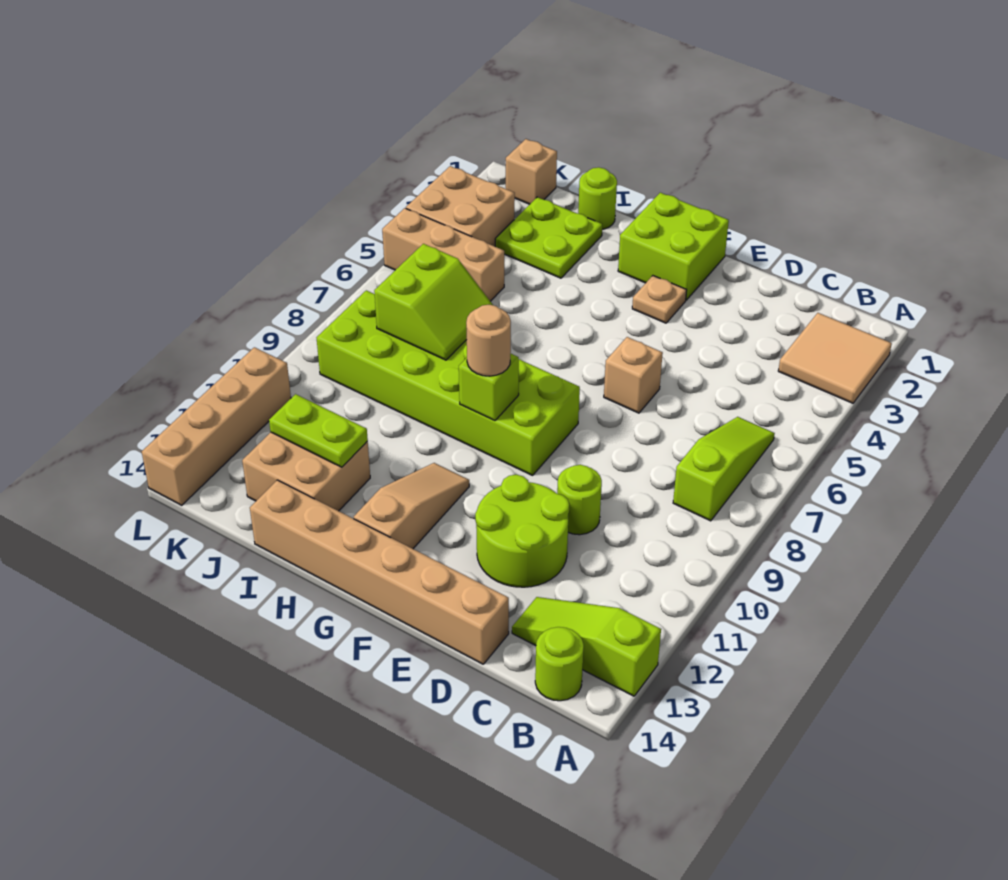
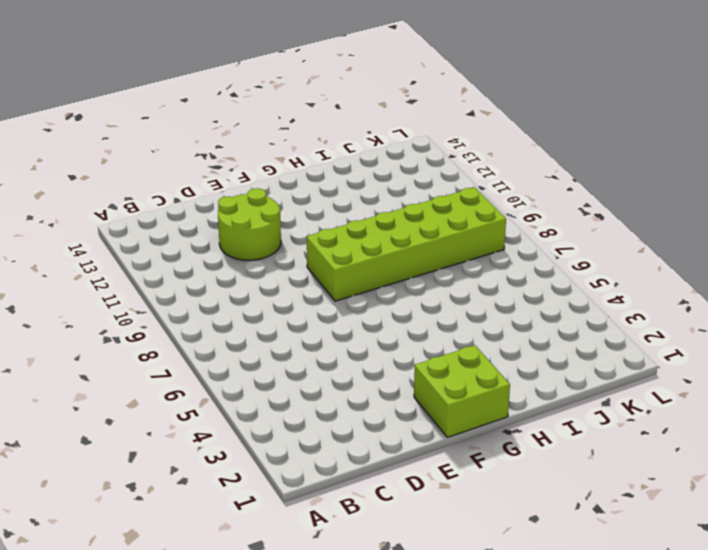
none -> tan tile A2:B3 level 1
none -> lime slope A13:C13 level 1 top A
none -> lime slope B6:B8 level 1 top 8

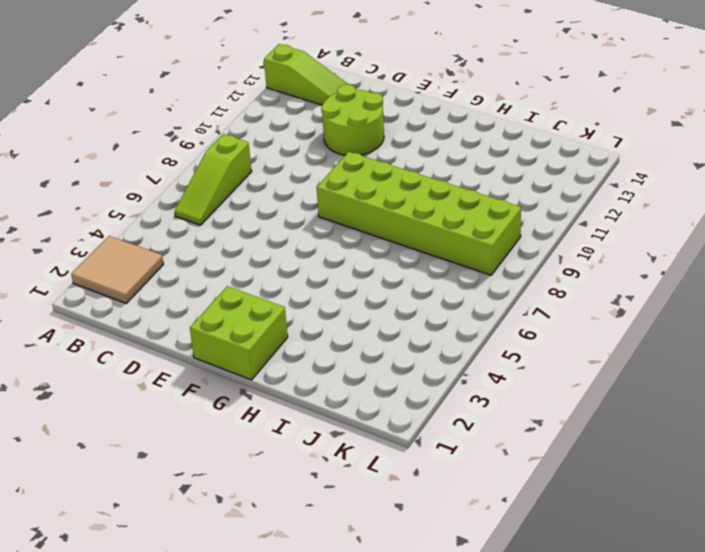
none -> lime round brick B14 level 1
none -> lime round brick D10 level 1
none -> tan brick D14:I14 level 1

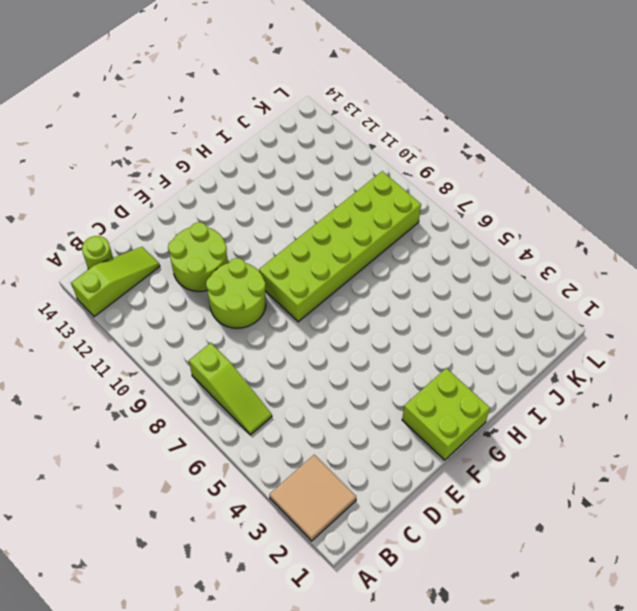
lime round brick D9:E10 level 1 -> lime round brick D10 level 1
none -> tan brick D14:I14 level 1
none -> tan brick E6 level 1
none -> tan plate F3 level 1

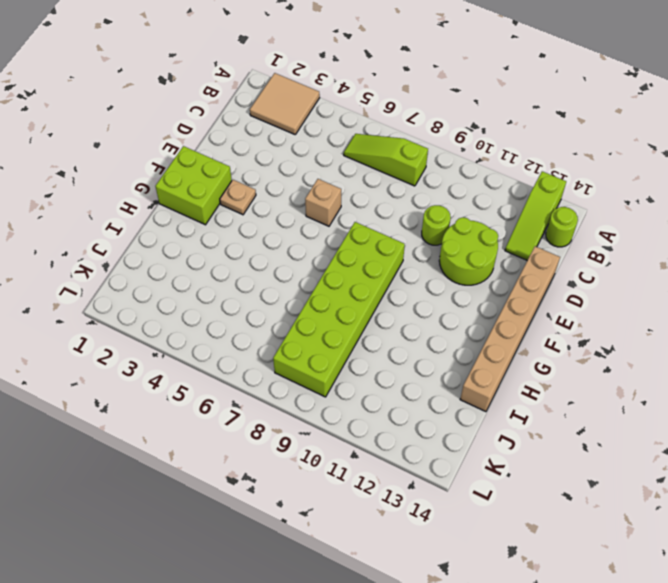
none -> tan slope G11:G13 level 1 top 13
none -> lime round brick I1 level 1
none -> lime plate I2:J3 level 1

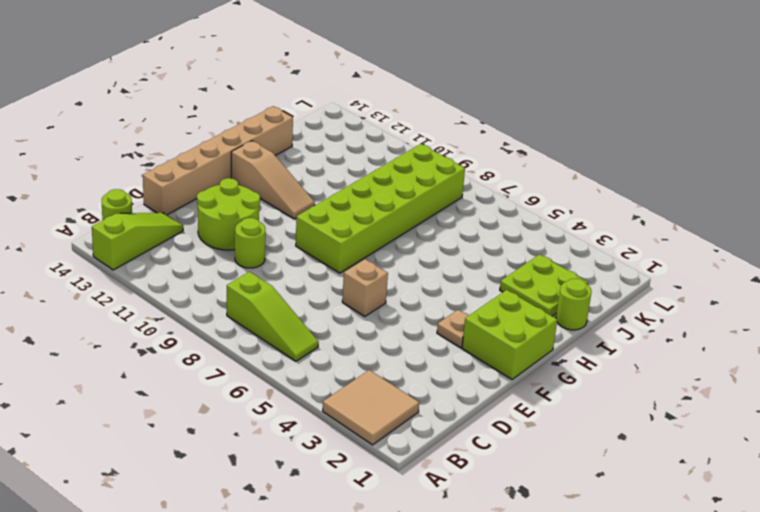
none -> tan brick I12:J13 level 1
none -> tan brick J5:L5 level 1
none -> tan brick K1 level 1

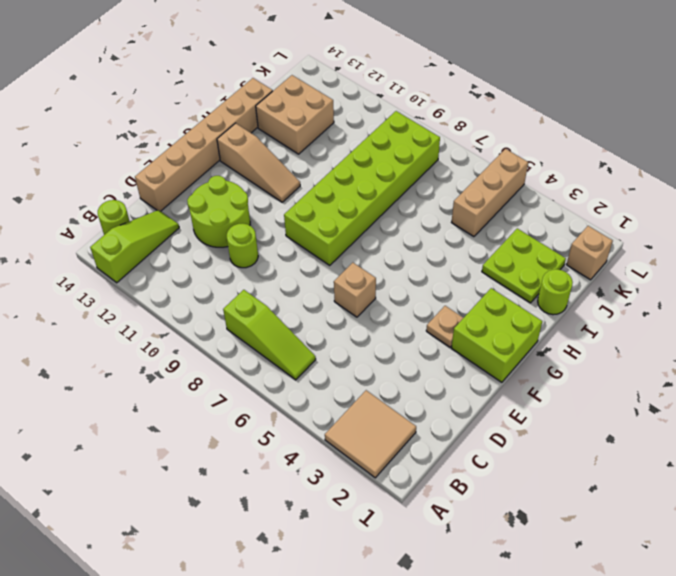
none -> tan brick K3:L4 level 1
none -> tan brick L11:L14 level 1
none -> lime brick G9 level 2

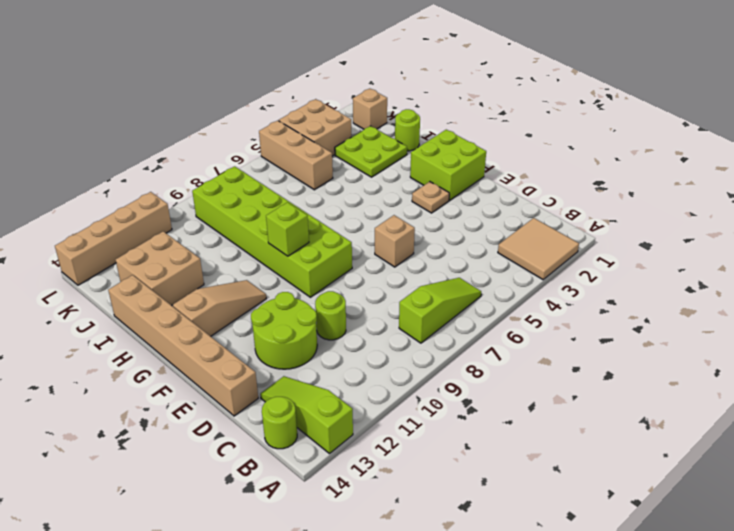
none -> lime slope I7:J8 level 2 top J
none -> lime plate I12:J12 level 2
none -> tan round brick G9 level 3

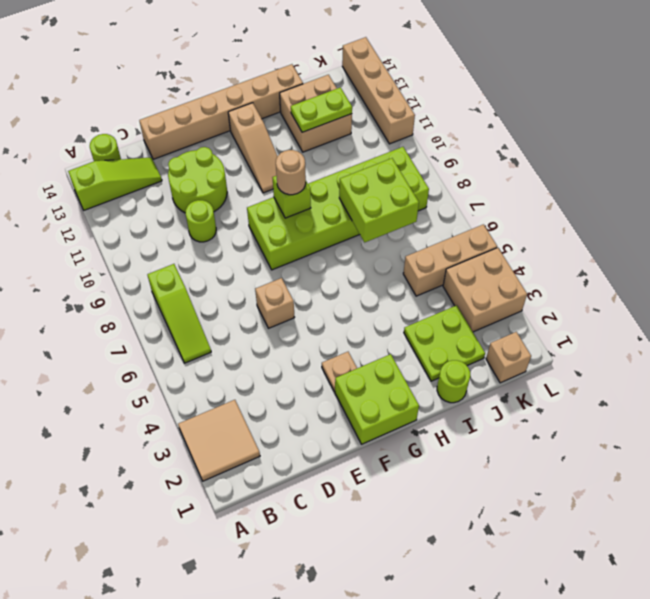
lime brick I7:J8 level 2 -> lime slope I7:J8 level 2 top J

